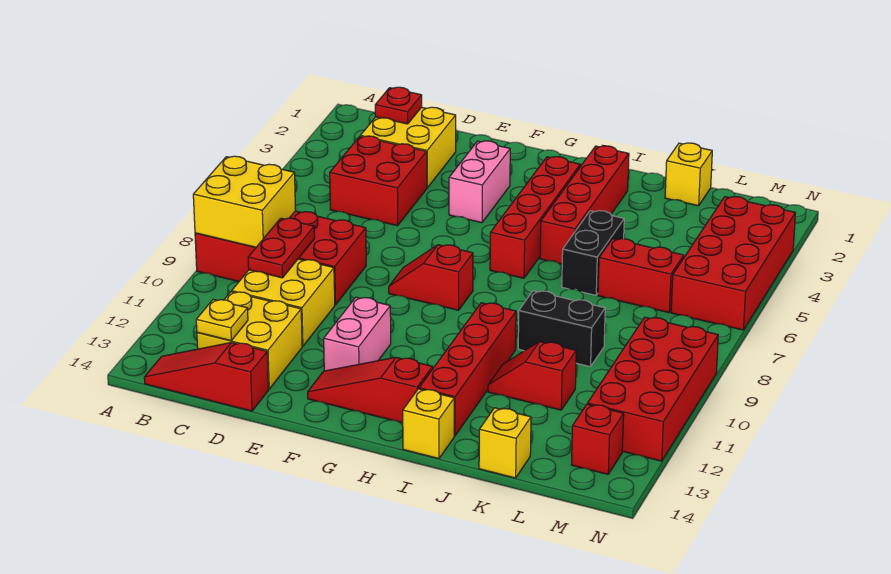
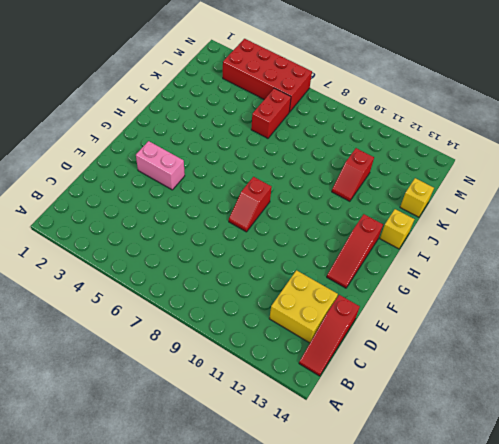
none -> red brick A8:D9 level 1
none -> yellow brick C2:D3 level 1
none -> red brick C4:D5 level 1

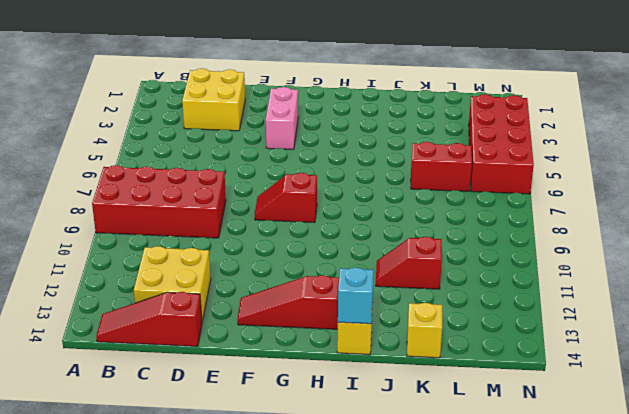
cyan brick I14 level 2 -> none
none -> red brick C4:D5 level 1
none -> yellow brick C10:D11 level 1
none -> pink brick F11:F12 level 1

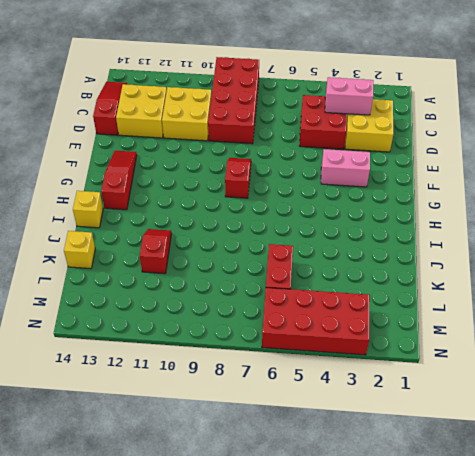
pink brick C3:C4 level 2 -> pink brick F11:F12 level 1
none -> red brick H3:H6 level 1
none -> red brick I2:I5 level 1
none -> red brick I10:I13 level 1

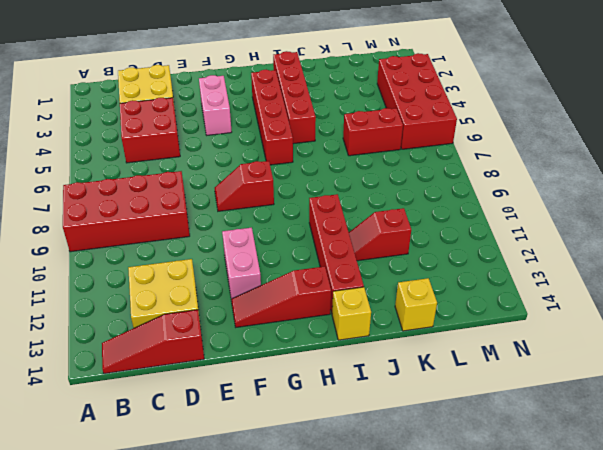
none -> yellow brick C10:D11 level 1
none -> black brick J5:J6 level 1
none -> black brick J9:K9 level 1

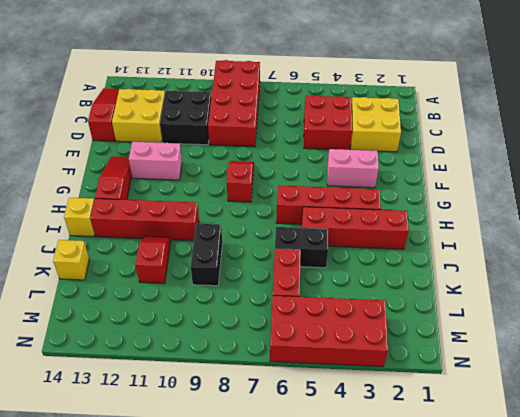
black brick C10:D11 level 1 -> yellow brick C10:D11 level 1
none -> yellow brick K1 level 1
none -> red brick M9:N12 level 1
none -> red brick M13 level 1

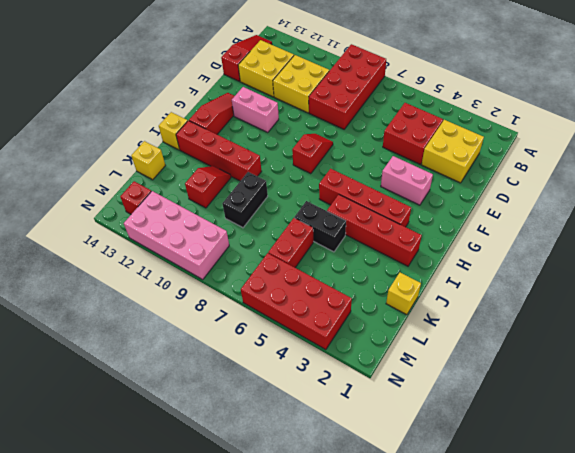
pink brick M9:N12 level 1 -> red brick M9:N12 level 1
none -> yellow brick A8:B9 level 2
none -> red plate C2 level 2
none -> red plate C9:C10 level 2

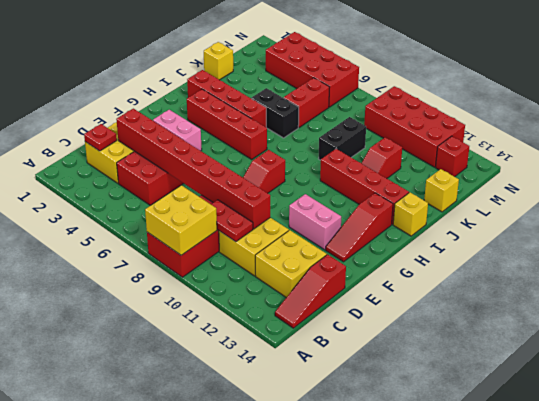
red brick D3:D10 level 2 -> none
none -> yellow plate C13 level 2

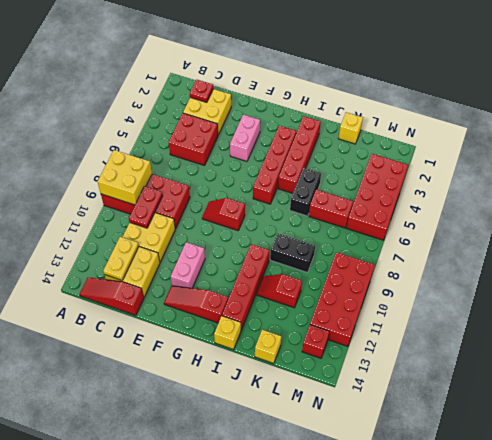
yellow plate C12:C13 level 2 -> yellow plate C13 level 2

